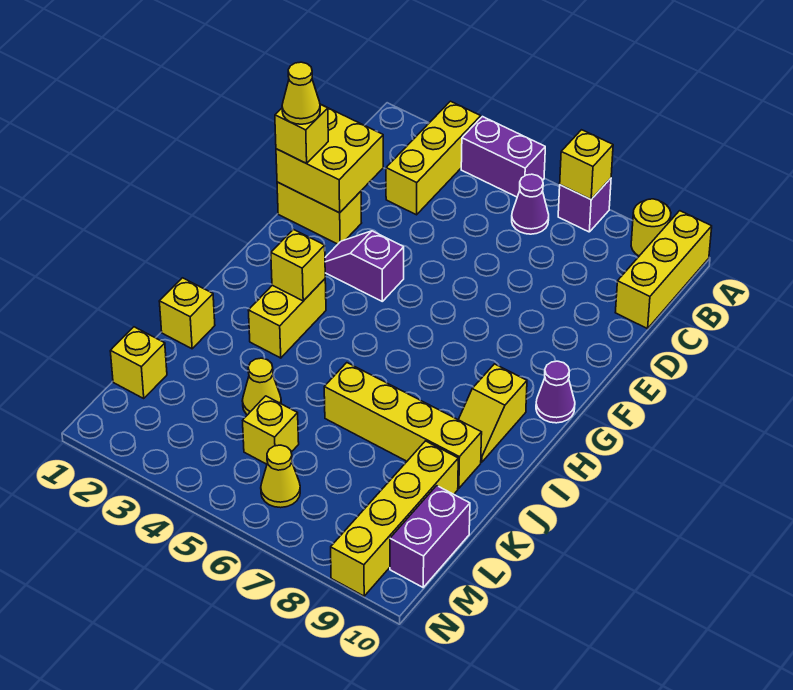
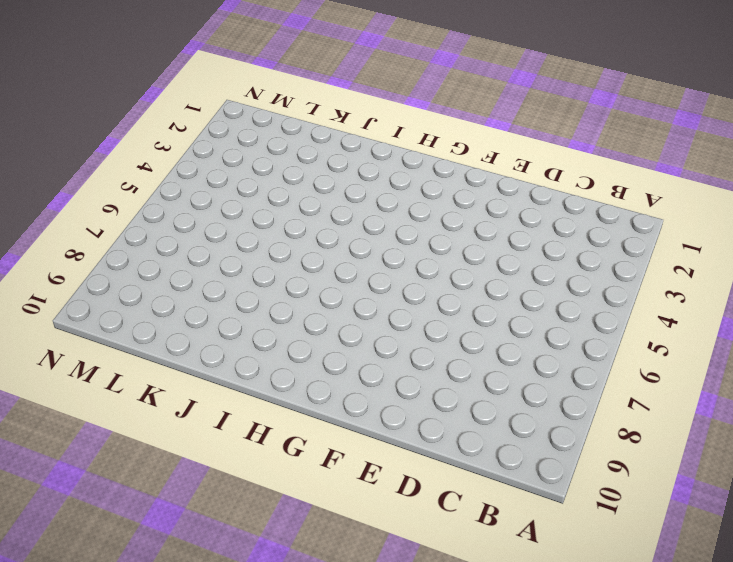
none -> yellow brick A3:C3 level 1
none -> purple brick A4:A5 level 1
none -> purple brick A7 level 1

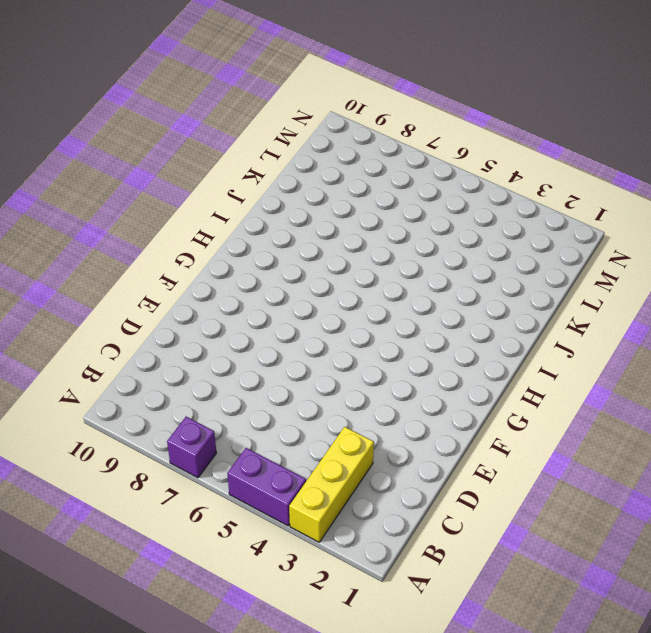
none -> yellow round brick A9 level 1
none -> yellow brick A10:C10 level 1
none -> purple cone B6 level 1

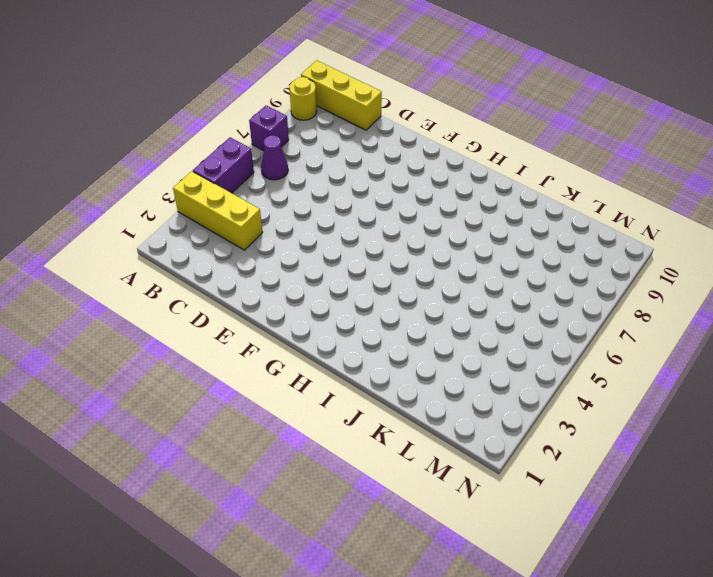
none -> yellow brick E1:E2 level 1
none -> purple slope F3:F4 level 1 top 4
none -> purple cone G10 level 1

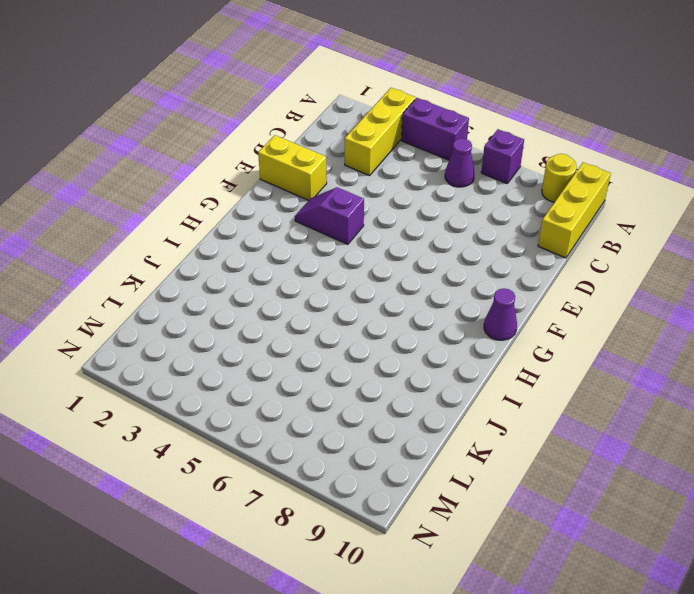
none -> yellow brick H3:I3 level 1
none -> yellow slope H9:I9 level 1 top H
none -> yellow brick J1 level 1

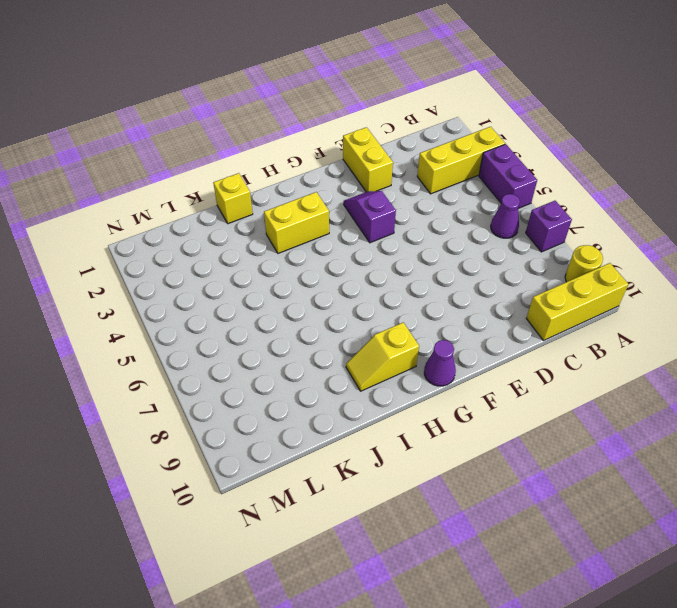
none -> yellow brick J6:J9 level 1
none -> yellow cone K4 level 1
none -> yellow brick K9:N9 level 1

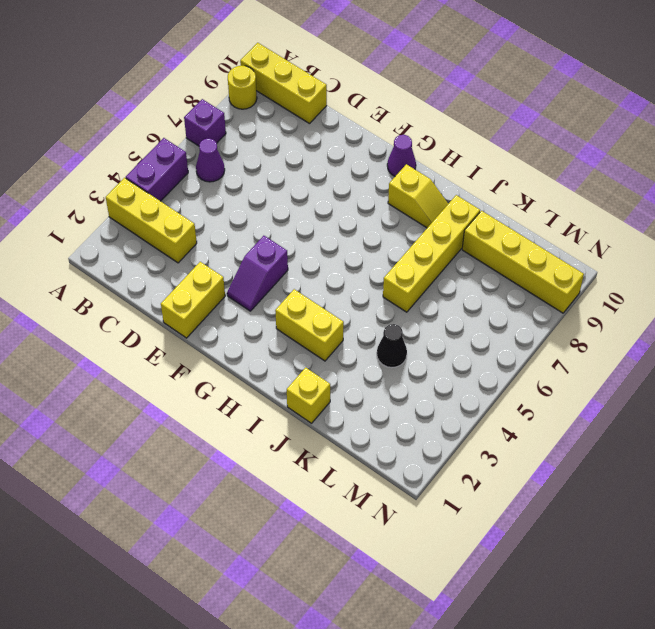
black cone K4 level 1 -> yellow cone K4 level 1
none -> yellow brick L1 level 1
none -> yellow brick L5 level 1
none -> purple brick L10:M10 level 1

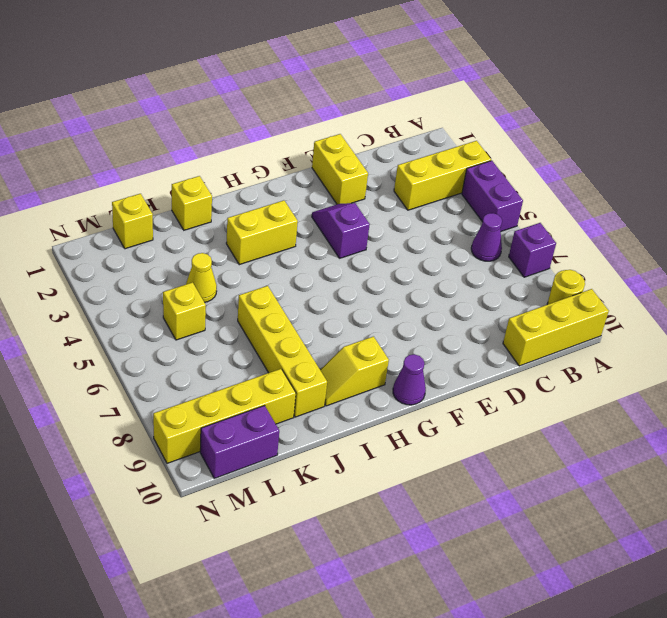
none -> yellow cone M6 level 1
none -> yellow brick A7 level 2
none -> yellow brick D1:E2 level 2

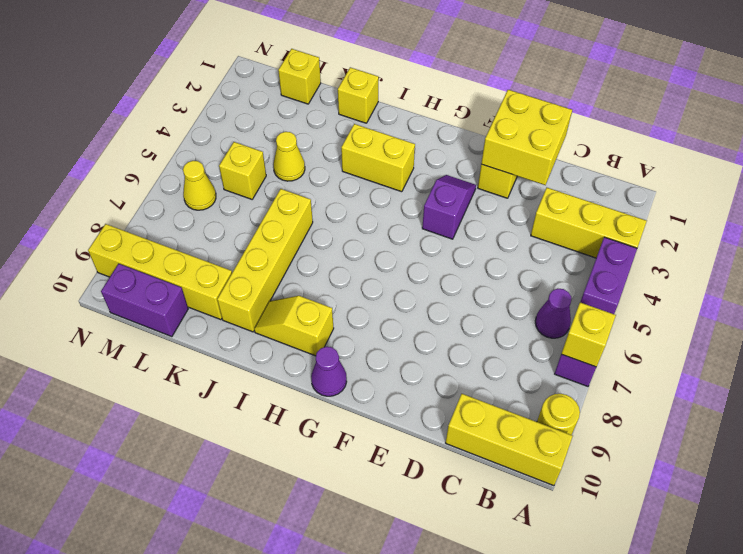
none -> yellow brick H3 level 2
none -> yellow brick E1 level 3
none -> yellow cone E1 level 4

